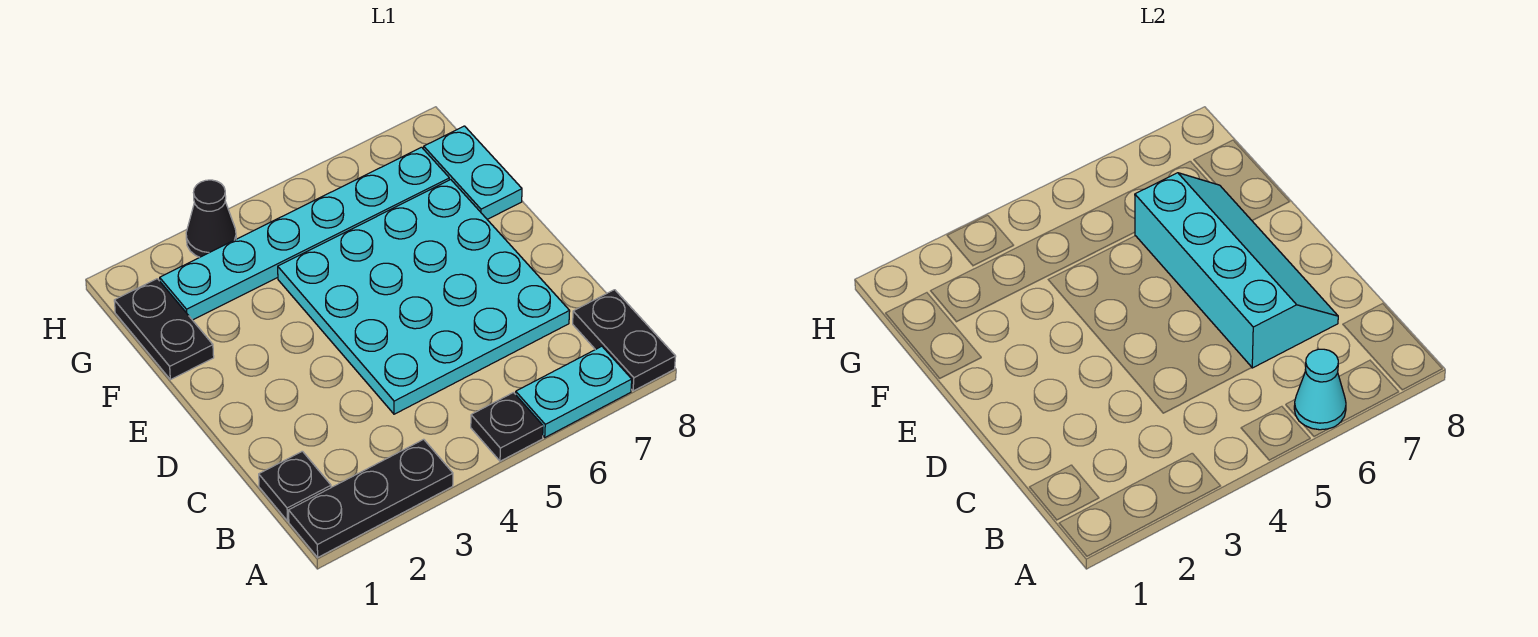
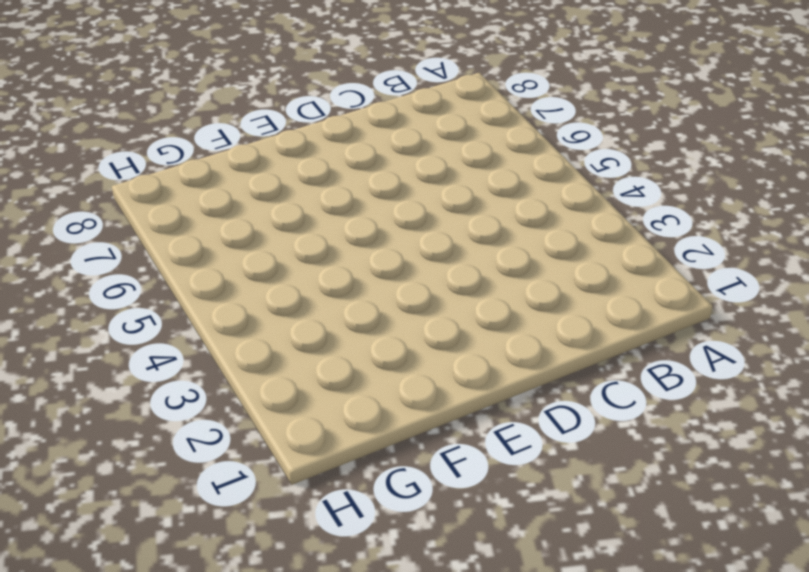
none -> black plate A1:A3 level 1
none -> black plate A5 level 1
none -> cyan plate A6:A7 level 1

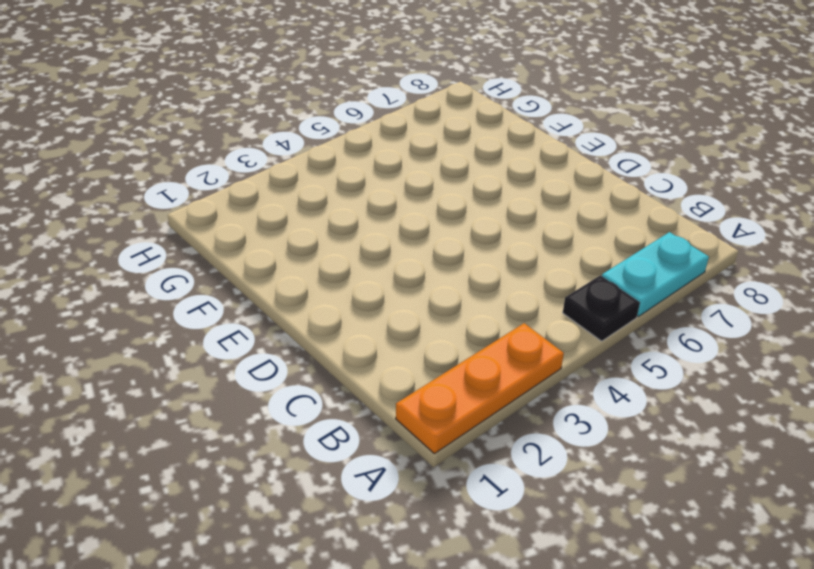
orange plate A1:A3 level 1 -> black plate A1:A3 level 1
none -> black plate A8:B8 level 1
none -> black plate B1 level 1
none -> cyan plate C4:F7 level 1

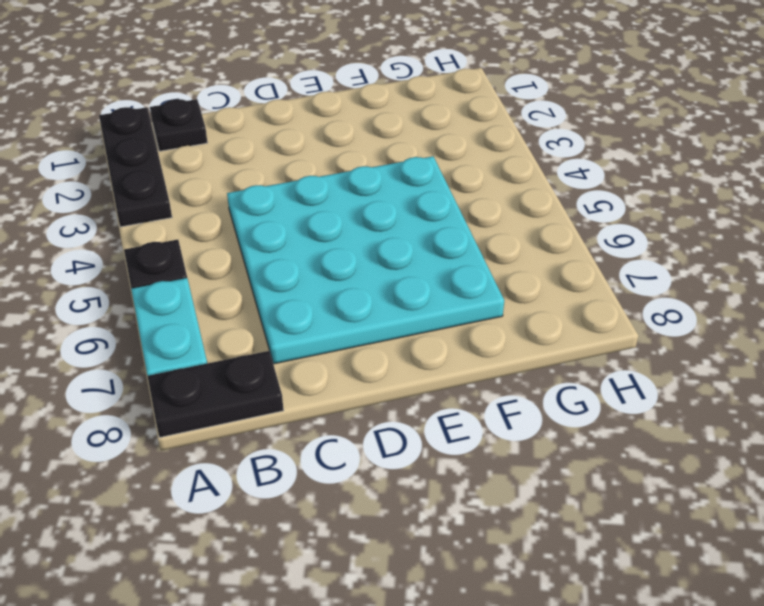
none -> black plate F1:G1 level 1
none -> cyan plate F8:G8 level 1
none -> cyan plate G2:G7 level 1

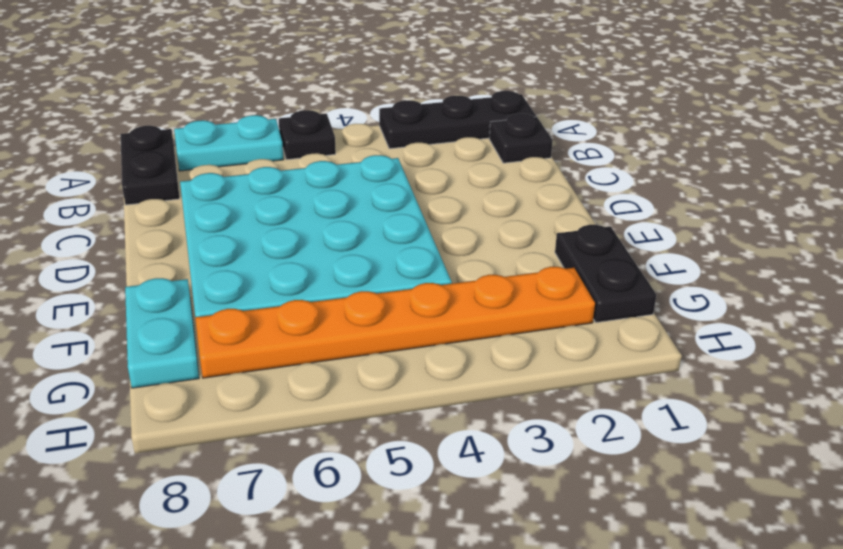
orange plate G2:G7 level 1 -> cyan plate G2:G7 level 1
none -> black cone H3 level 1
none -> cyan cone A6 level 2
none -> cyan slope C6:F7 level 2 top 6

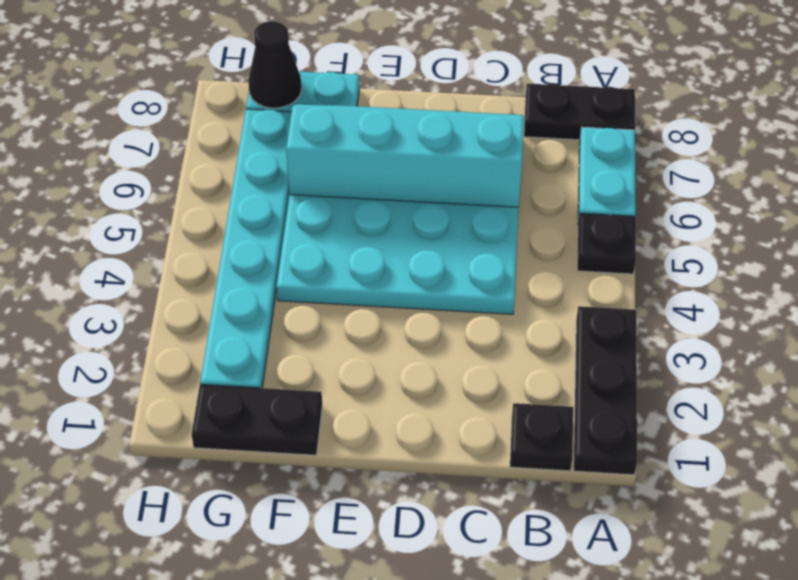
black cone G8 level 2 -> black cone H3 level 1
none -> cyan cone A6 level 2

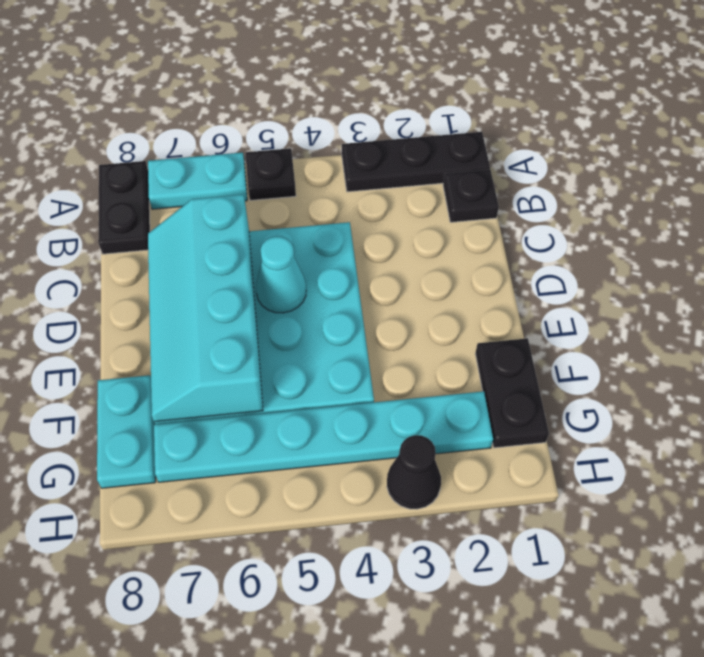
cyan cone D5 level 2 -> cyan cone A6 level 2

